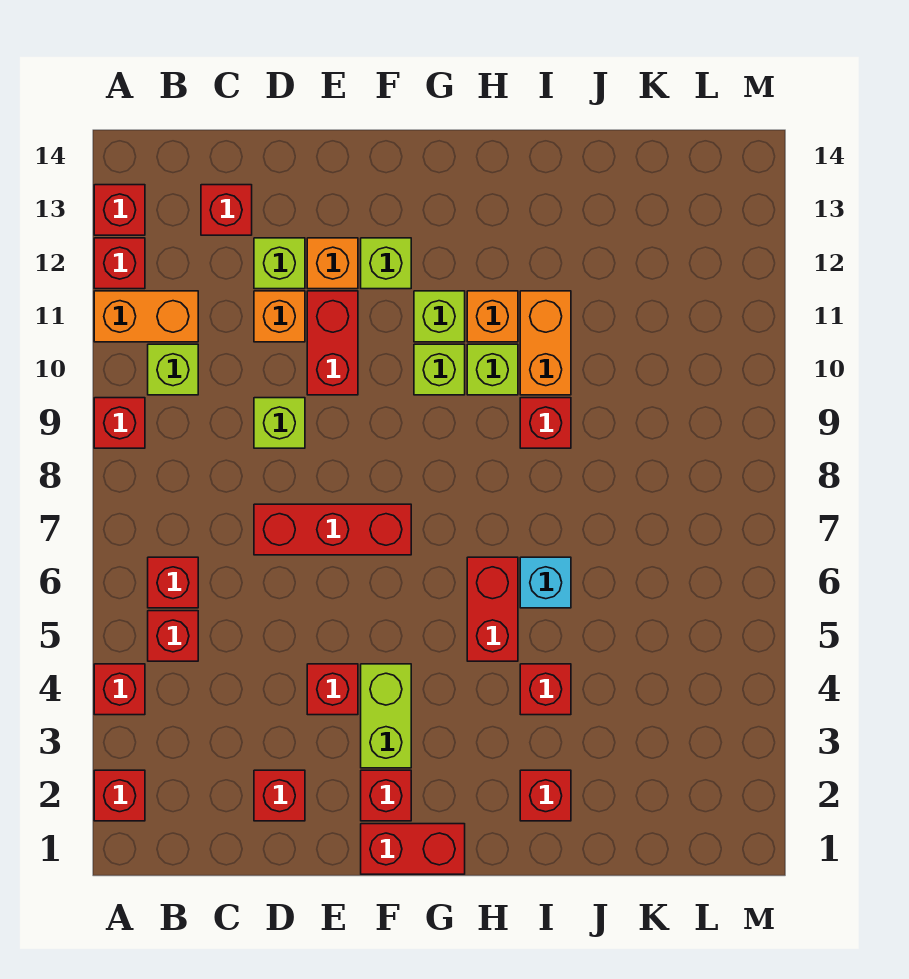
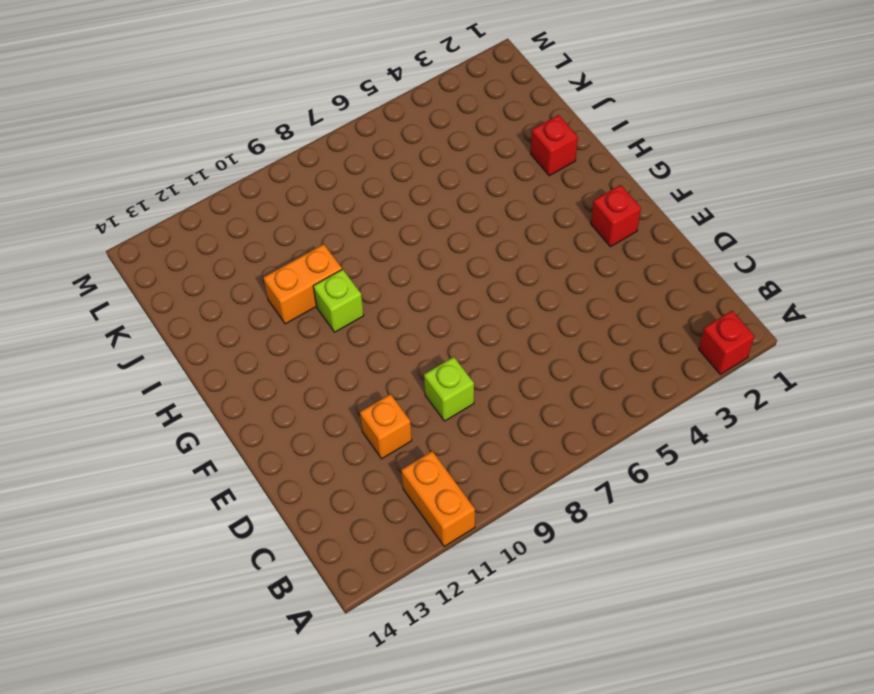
none -> red brick A4 level 1
none -> red brick A9 level 1
none -> red brick A12 level 1
none -> red brick A13 level 1

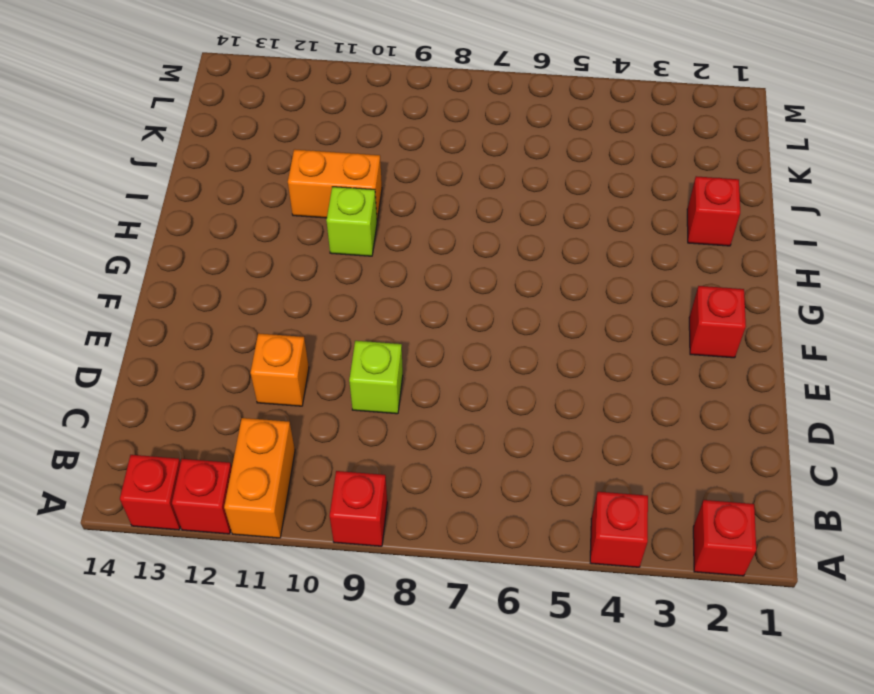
none -> red brick B5 level 1
none -> red brick B6 level 1
none -> lime brick B10 level 1
none -> red brick C13 level 1

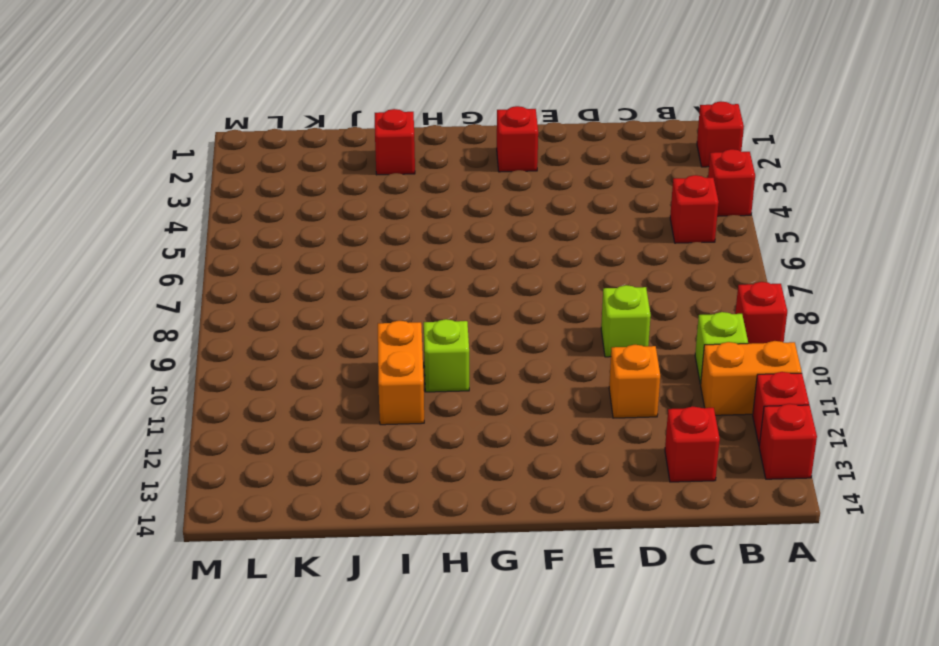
none -> red brick B6 level 1
none -> red brick D2 level 1
none -> red brick D7:F7 level 1
none -> lime brick D12 level 1

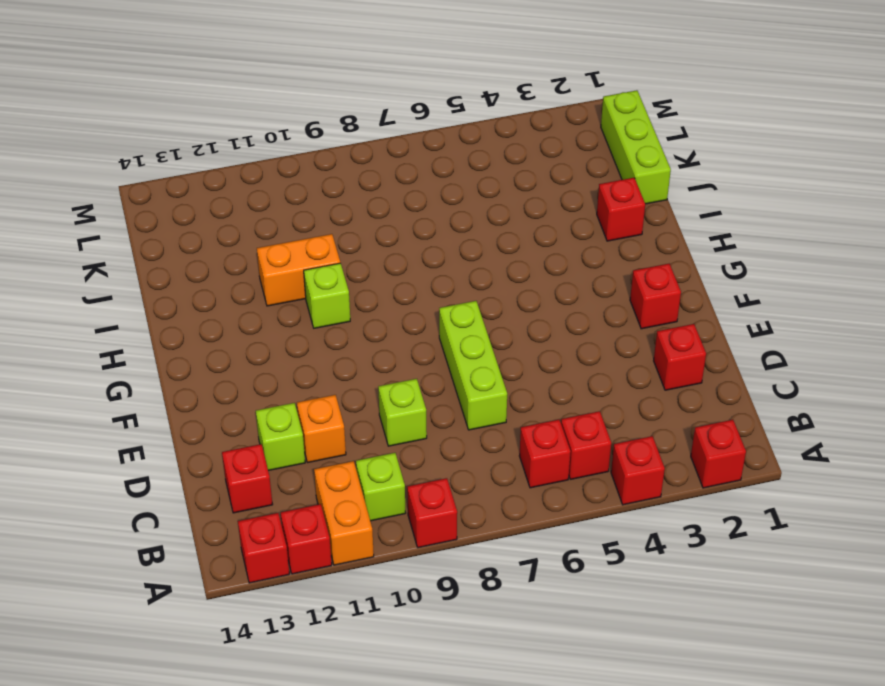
lime brick D7:F7 level 1 -> red brick D7:F7 level 1
lime brick J1:L1 level 1 -> none
none -> red brick E4 level 1
none -> red brick E10:E11 level 1
none -> orange brick E12 level 1
none -> red brick F1:G1 level 1

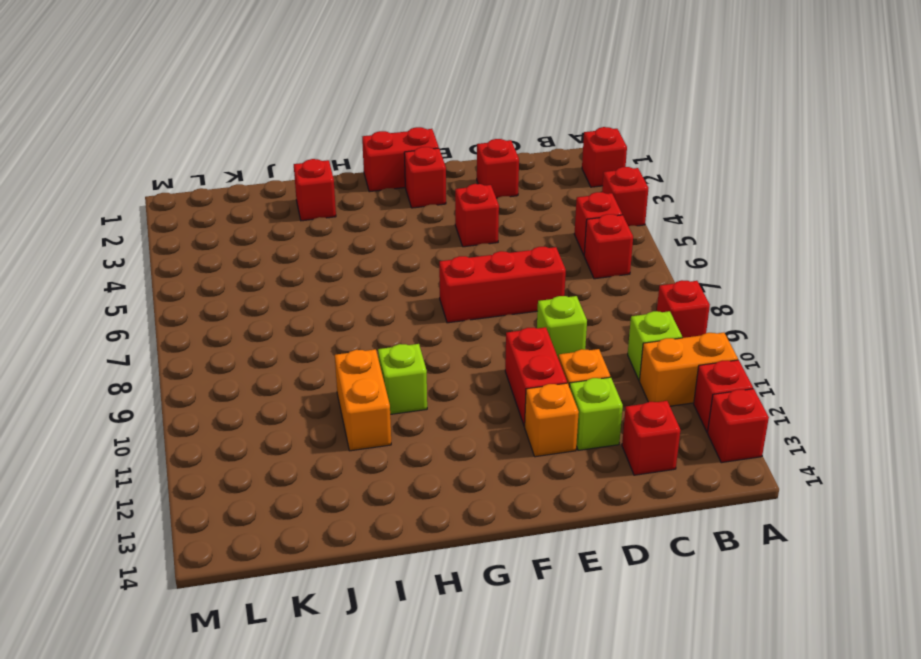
none -> lime brick F3:F4 level 1
none -> lime brick F12 level 1
none -> lime brick G10 level 1
none -> lime brick G11 level 1

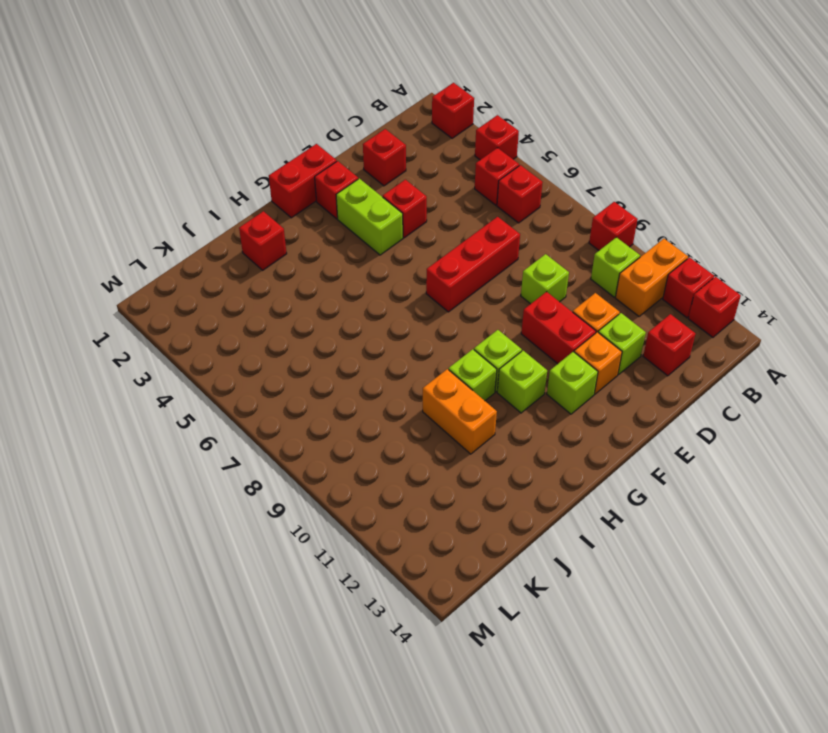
none -> red brick H5:H6 level 1
none -> orange brick H11 level 1
none -> red brick I4 level 1
none -> cyan brick I6 level 1

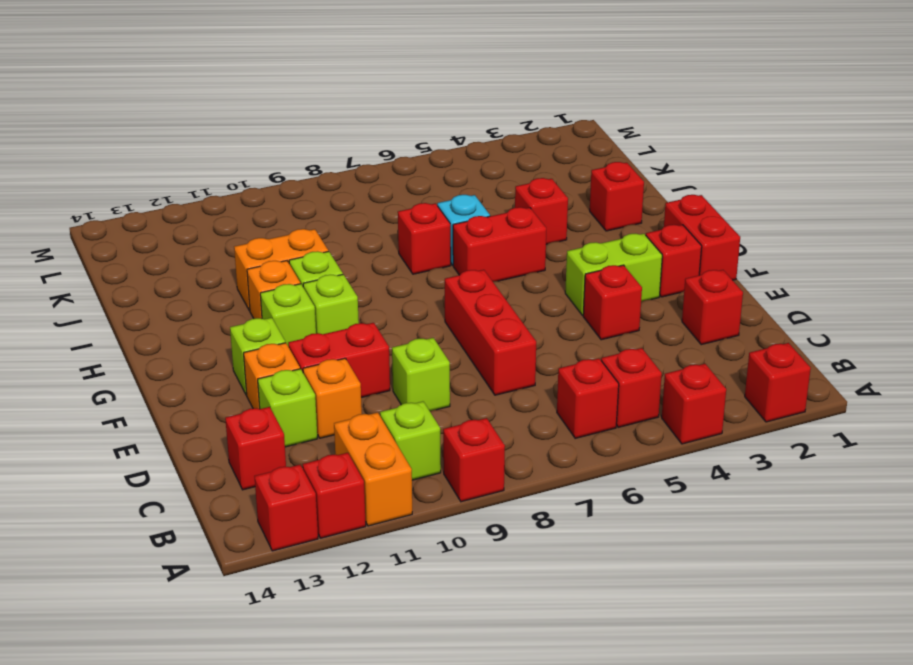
red brick I7 level 1 -> red brick I9 level 1

